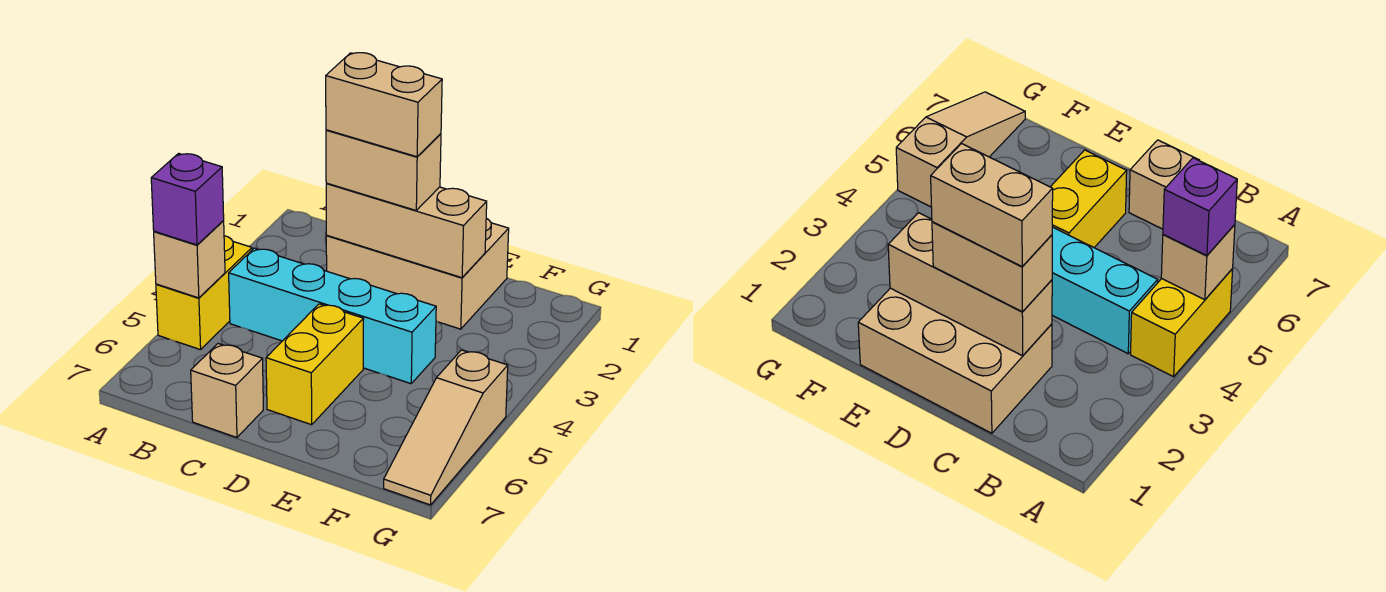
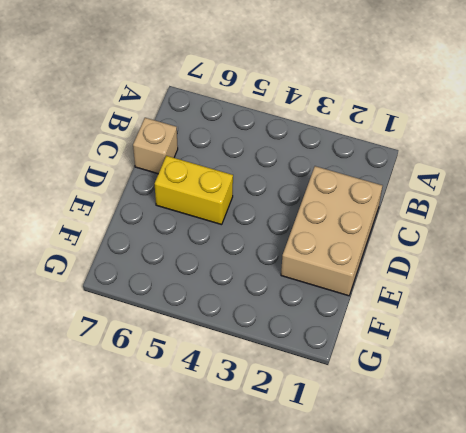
none -> yellow brick A4:A5 level 1
none -> cyan brick B4:E4 level 1

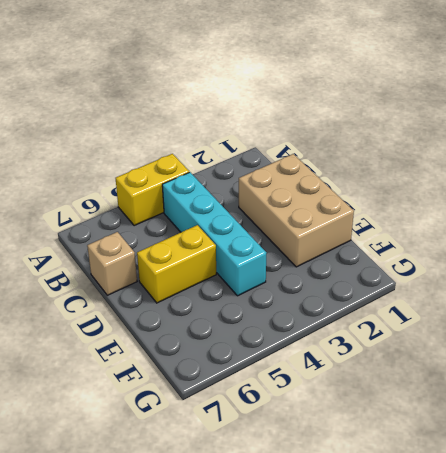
none -> tan slope G5:G7 level 1 top 5
none -> tan brick A5 level 2

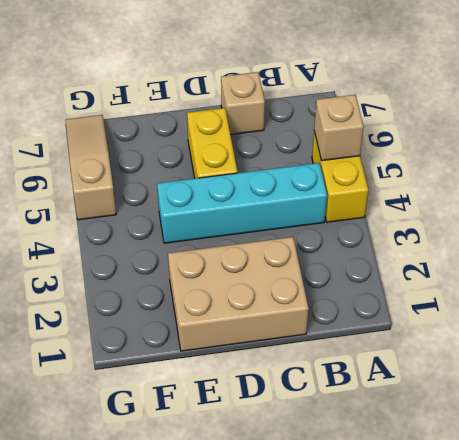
none -> tan brick C2:E2 level 2
none -> purple brick A5 level 3

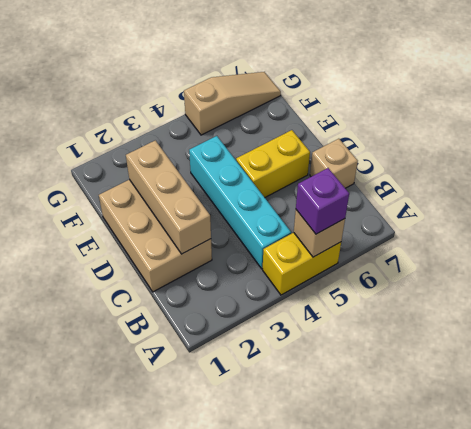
none -> tan brick C2:D2 level 3
none -> tan brick C2:D2 level 4

